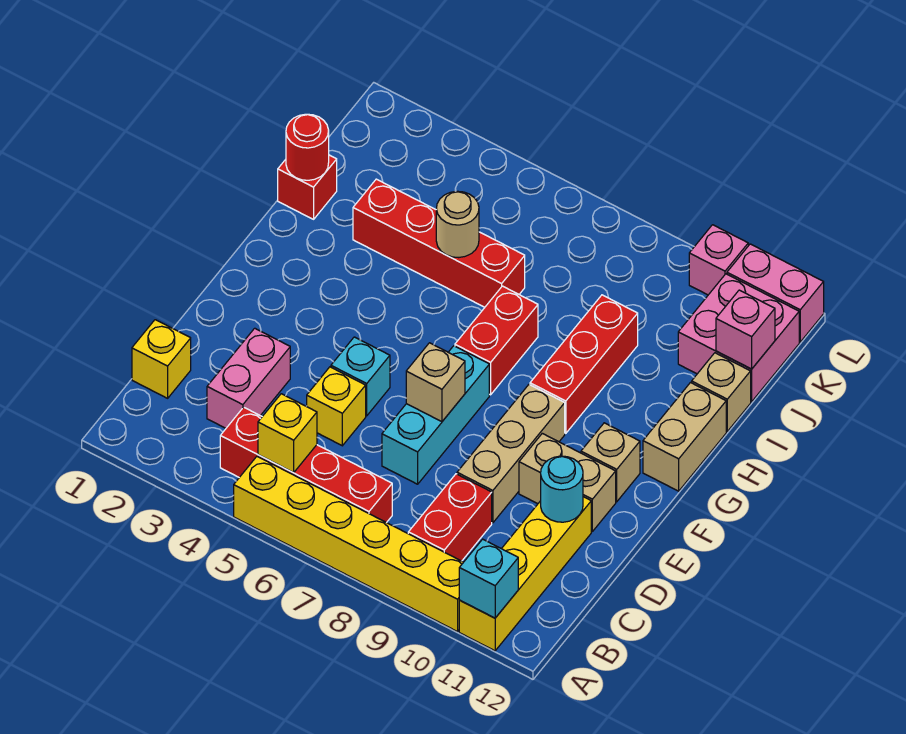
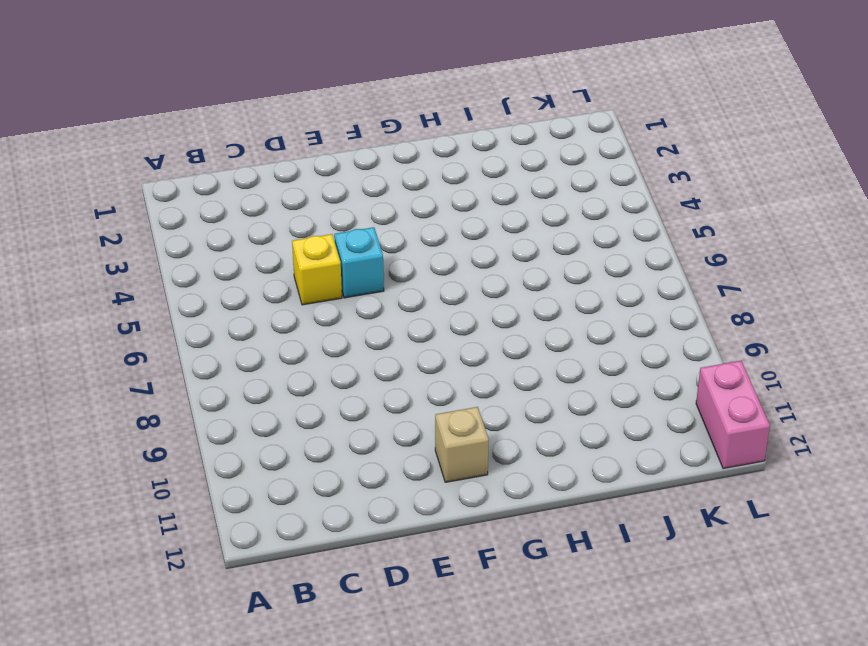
none -> yellow brick A5:A10 level 1
none -> yellow brick A11:D11 level 1
none -> red brick B4:B7 level 1

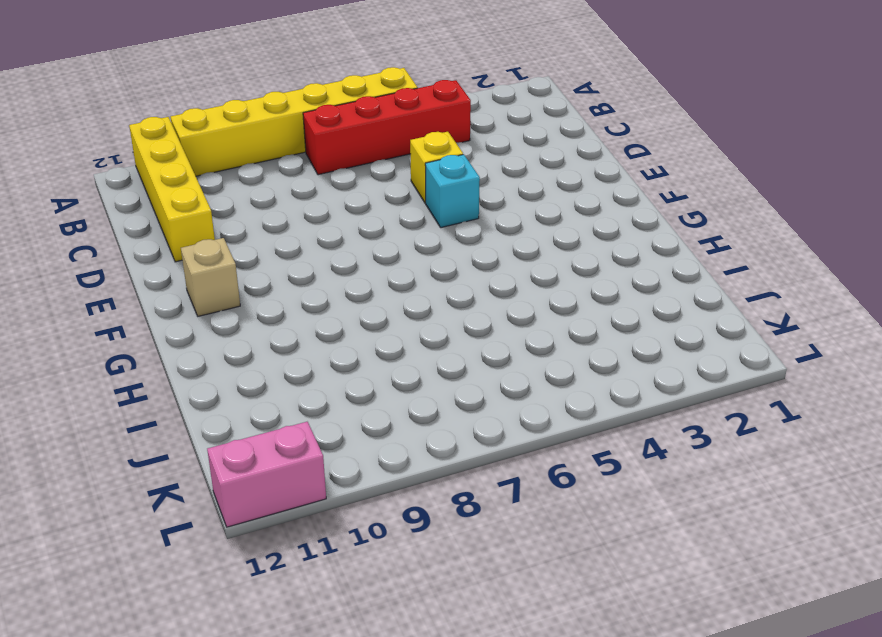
none -> red brick B9:C9 level 1
none -> yellow brick C1 level 1
none -> pink brick C3:D3 level 1

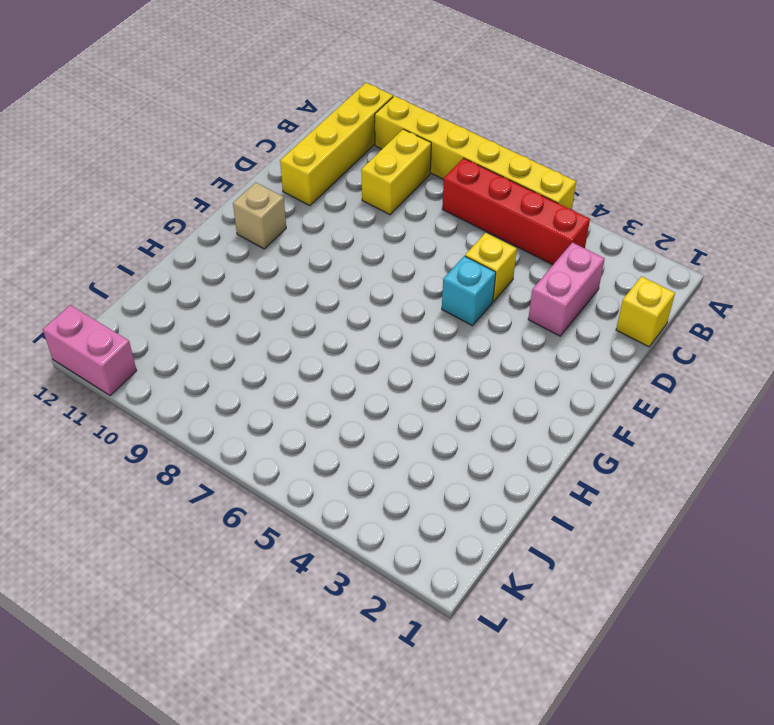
yellow brick B9:C9 level 1 -> red brick B9:C9 level 1
none -> cyan brick D7:F7 level 1
none -> tan brick D9:F9 level 1
none -> tan brick E10:E11 level 1

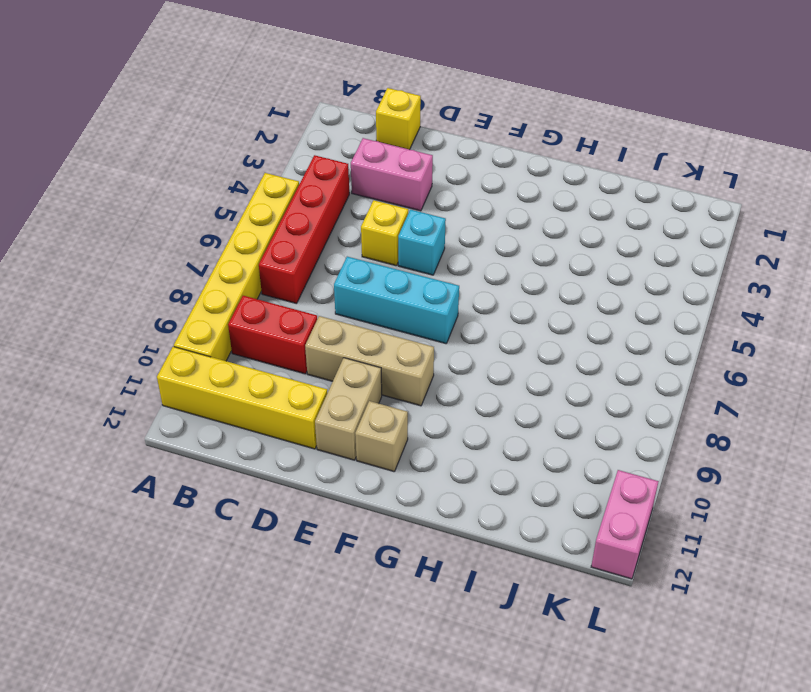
none -> red brick G7:H7 level 1
none -> red brick G9:I9 level 1
none -> tan brick G12:H12 level 1

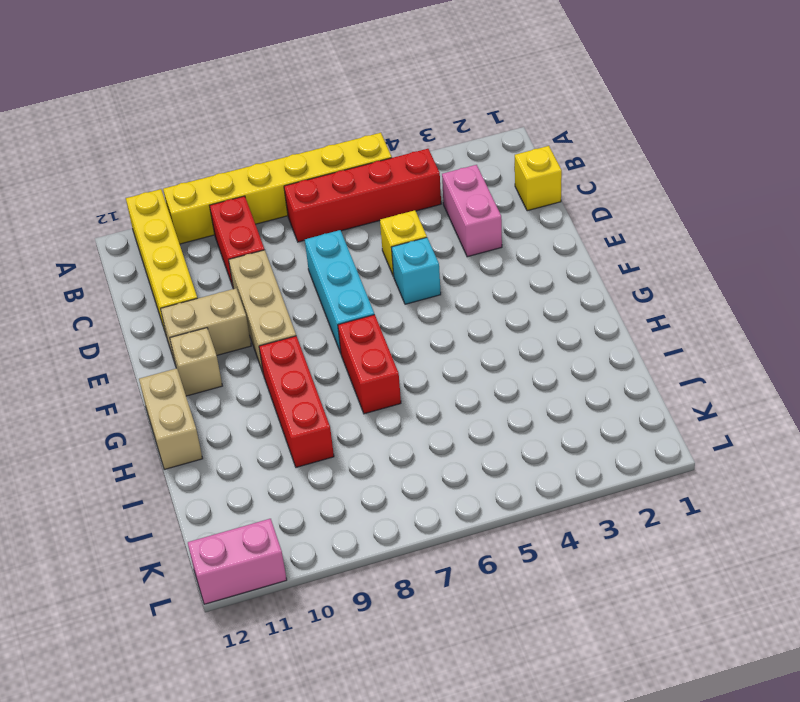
none -> red brick I1 level 1
none -> red brick I3:I6 level 1
none -> tan brick I12 level 1

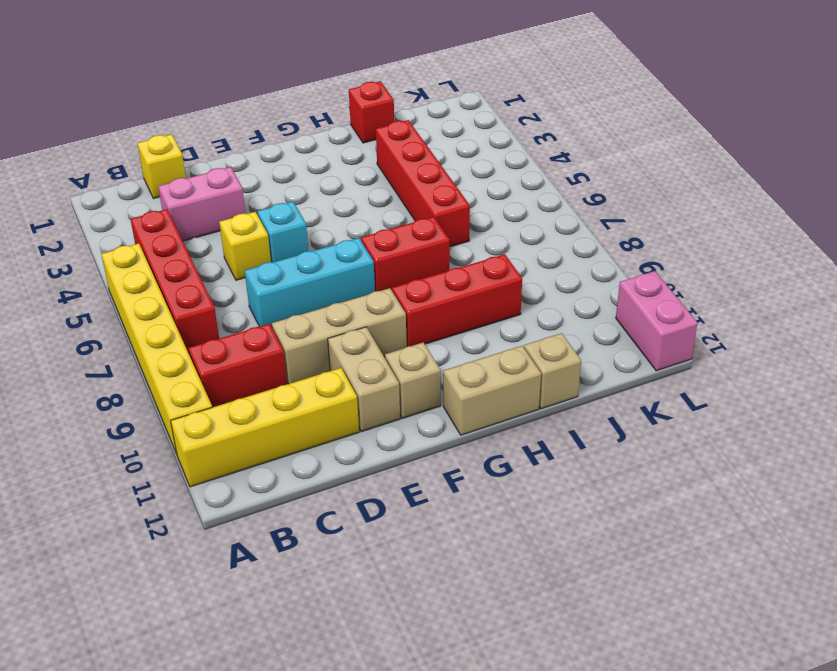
none -> pink brick J11:K12 level 1
none -> pink brick L10 level 1
none -> cyan brick A11 level 2

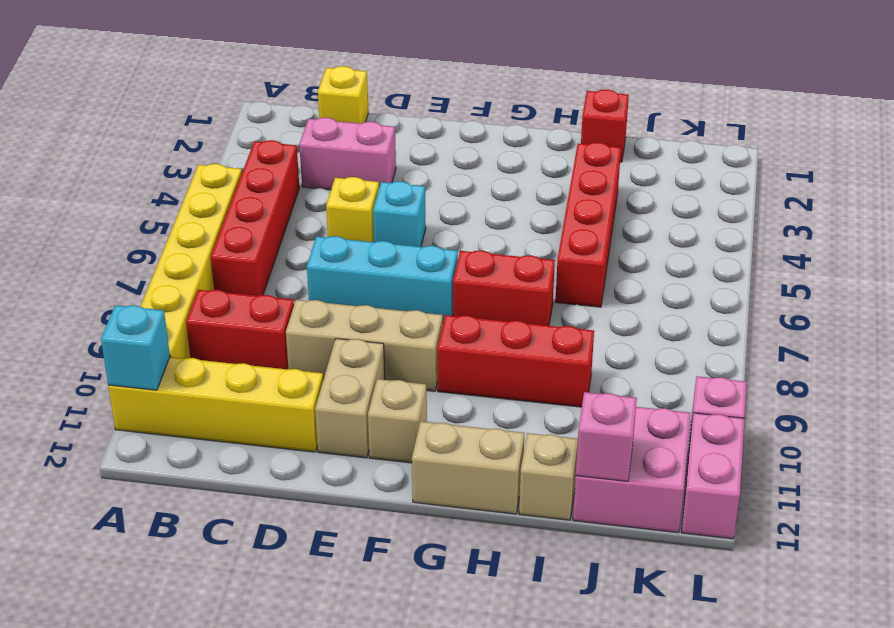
none -> yellow brick B5 level 2
none -> cyan round brick D11 level 2
none -> tan brick E7 level 2

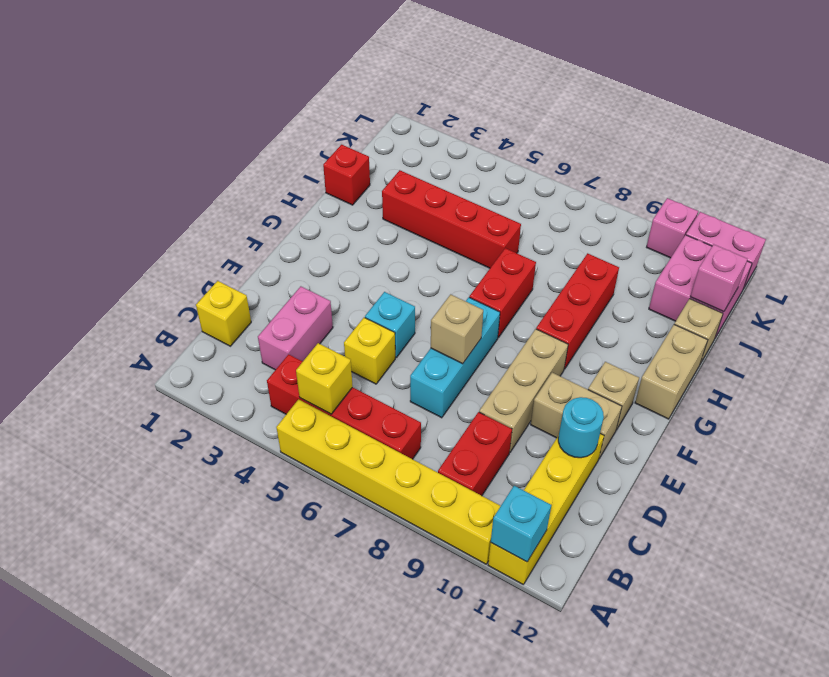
none -> red round brick I1 level 2
none -> tan round brick I5 level 2

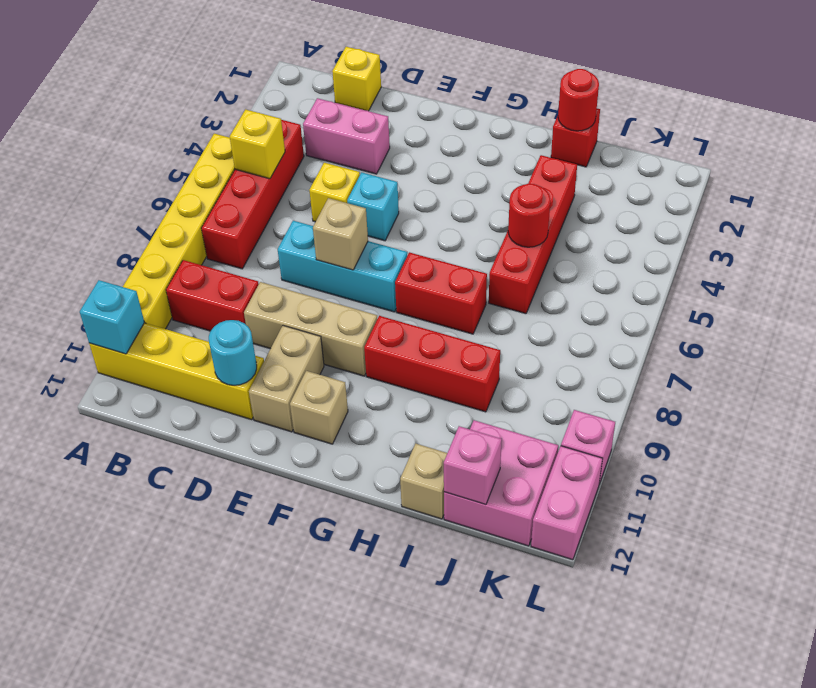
red round brick I5 level 2 -> tan round brick I5 level 2
none -> tan brick G12:H12 level 1

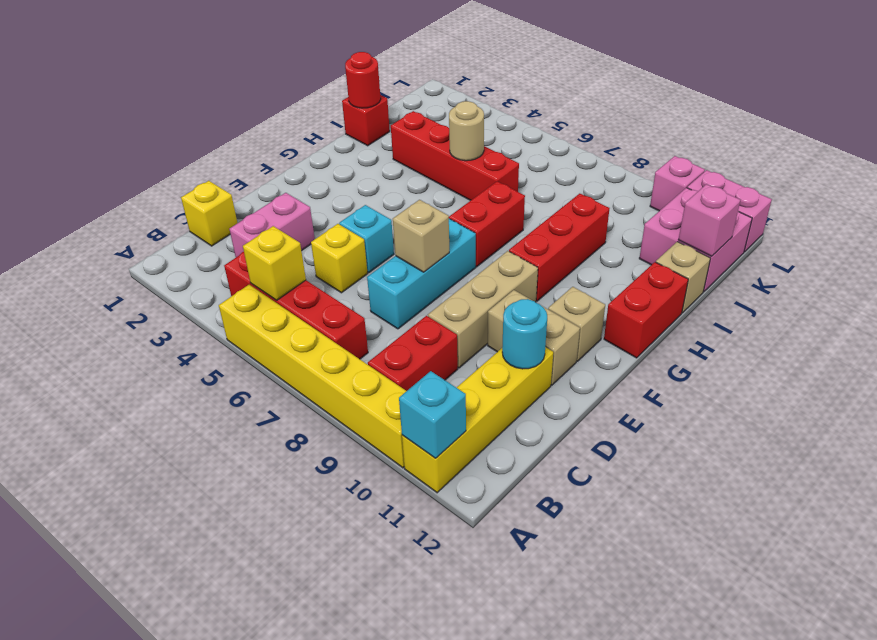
red brick G12:H12 level 1 -> tan brick G12:H12 level 1

